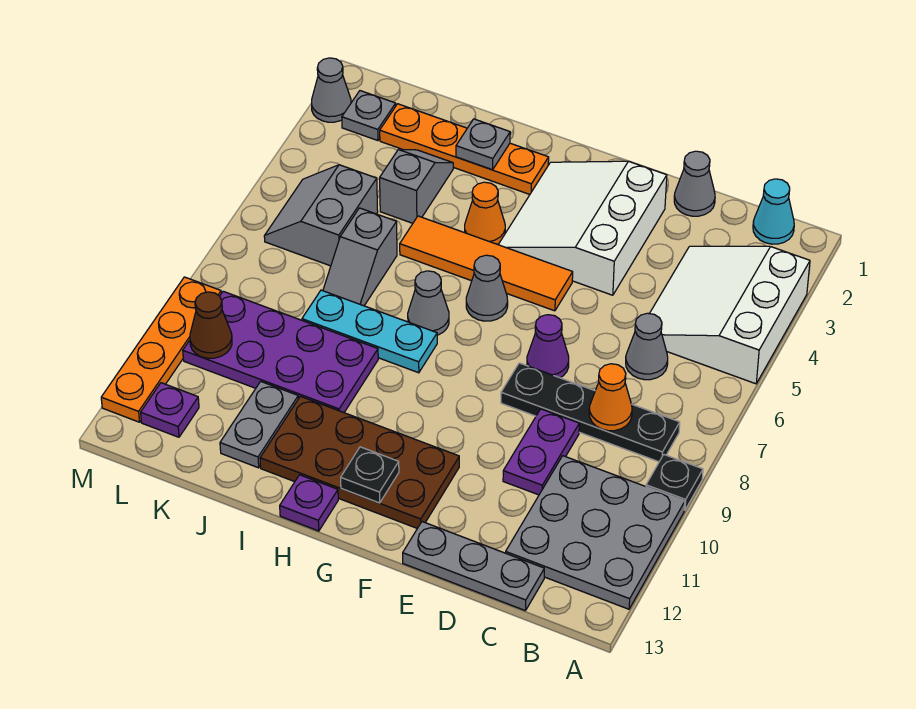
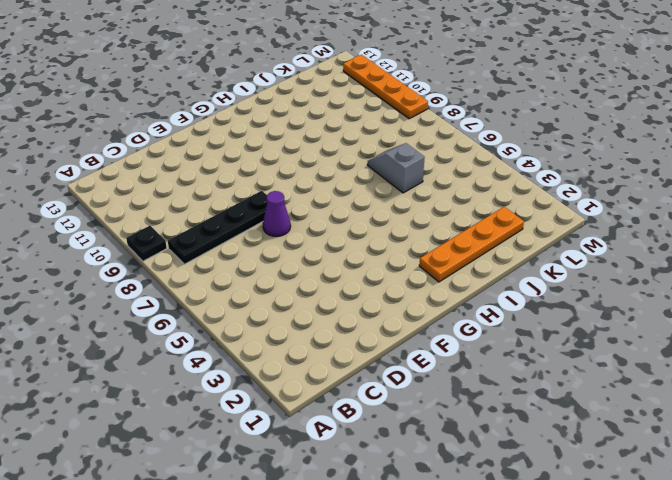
none -> white slope A3:C5 level 1 top A
none -> grey plate A10:C12 level 1
none -> cyan cone B1 level 1
none -> grey cone C6 level 1

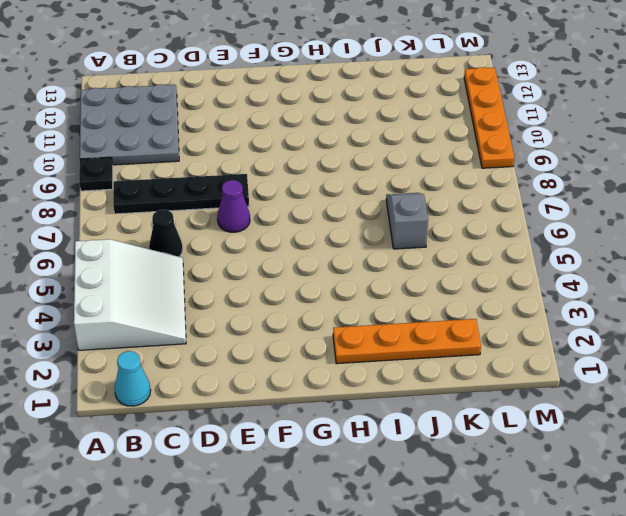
black cone C6 level 1 -> grey cone C6 level 1
none -> grey plate C13:E13 level 1
none -> grey cone D1 level 1
none -> purple plate D9:D10 level 1
none -> white slope E2:G4 level 1 top E

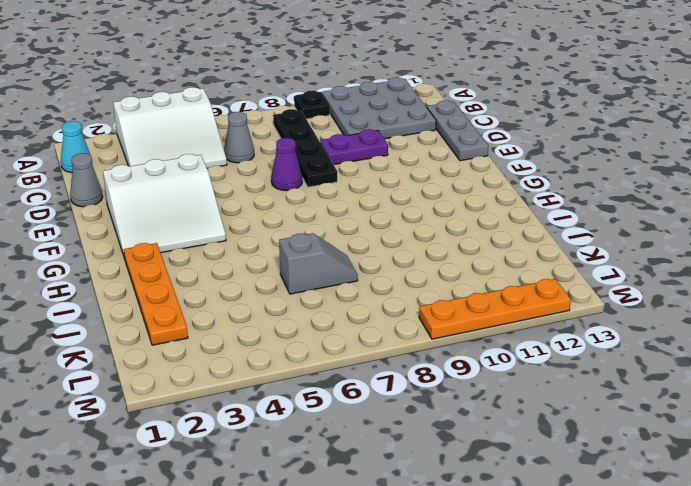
none -> orange tile F5:I5 level 1
none -> brown plate F11:I12 level 1
none -> grey cone G6 level 1
none -> orange cone H4 level 1

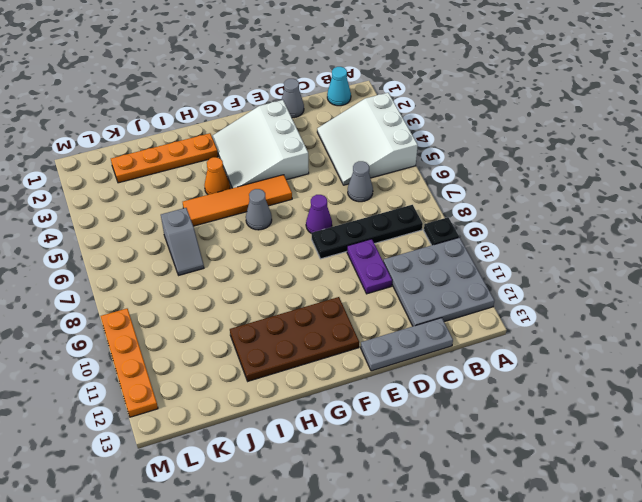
none -> grey cone H7 level 1
none -> cyan plate H8:J8 level 1
none -> purple plate H13 level 1
none -> purple plate I9:L10 level 1

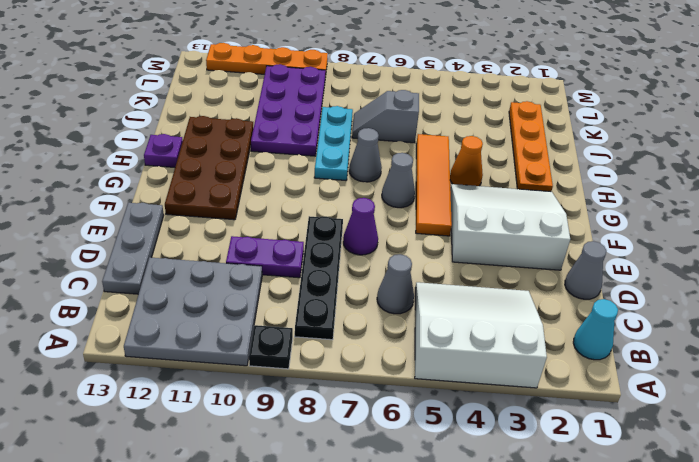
none -> grey slope J3:J4 level 1 top 4
none -> grey plate J11:J12 level 1
none -> grey slope K5:L6 level 1 top K
none -> grey plate L2 level 1

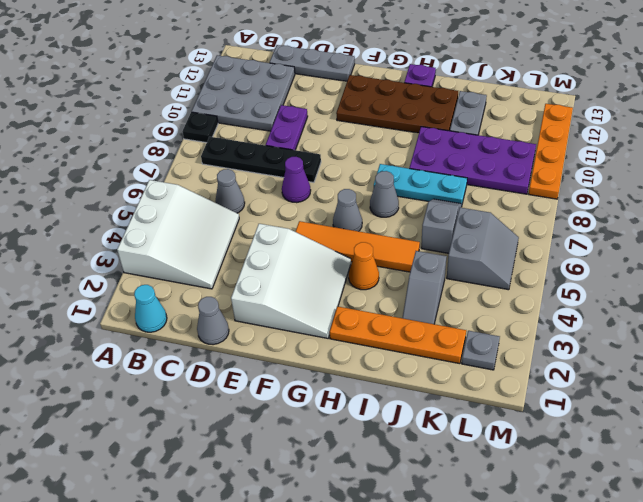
none -> purple plate L12 level 1
none -> grey cone M2 level 1
none -> orange cone C8 level 2
none -> black plate G12 level 2

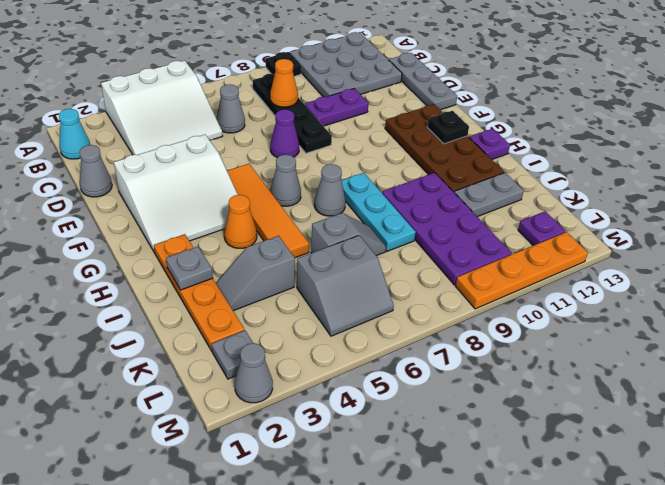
none -> brown cone L10 level 2

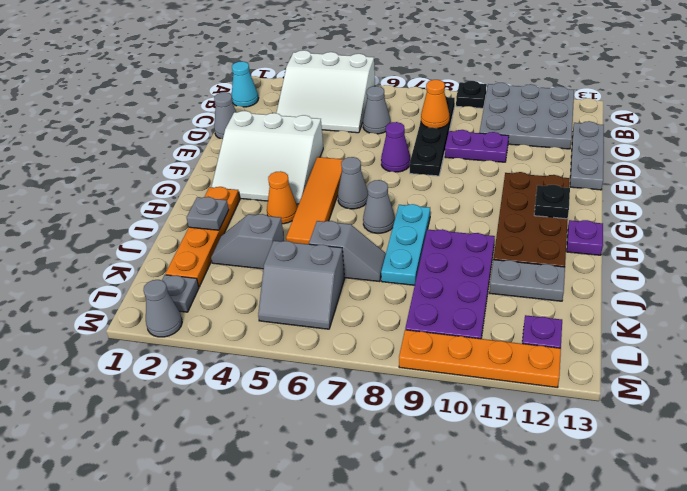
none -> brown cone L10 level 2

